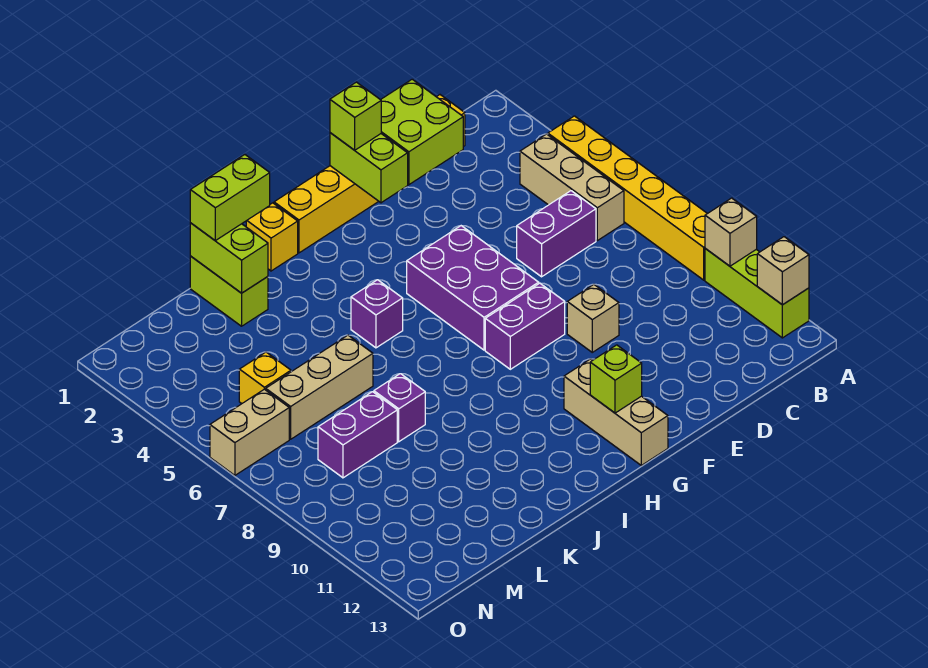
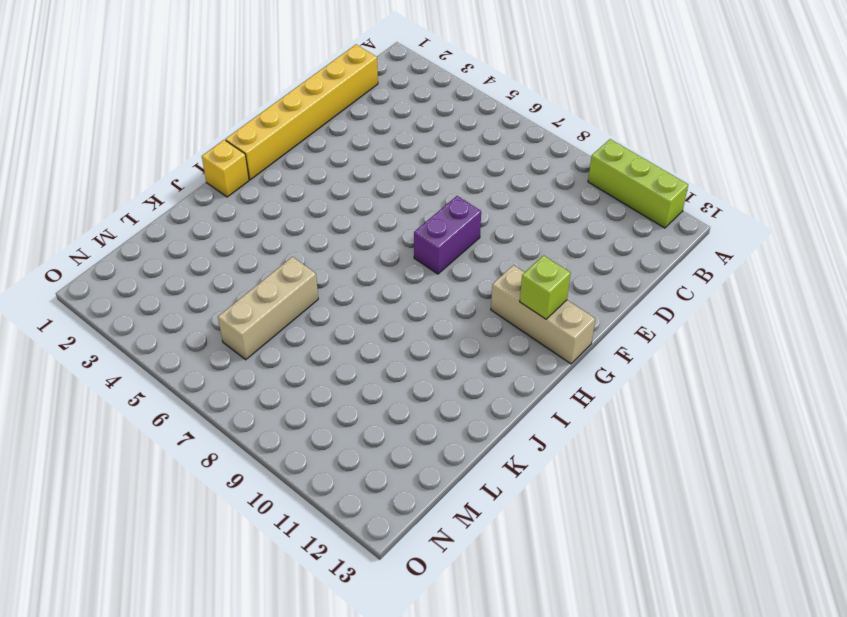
none -> yellow brick A4:A9 level 1
none -> tan brick B4:B6 level 1
none -> purple brick C6:D6 level 1

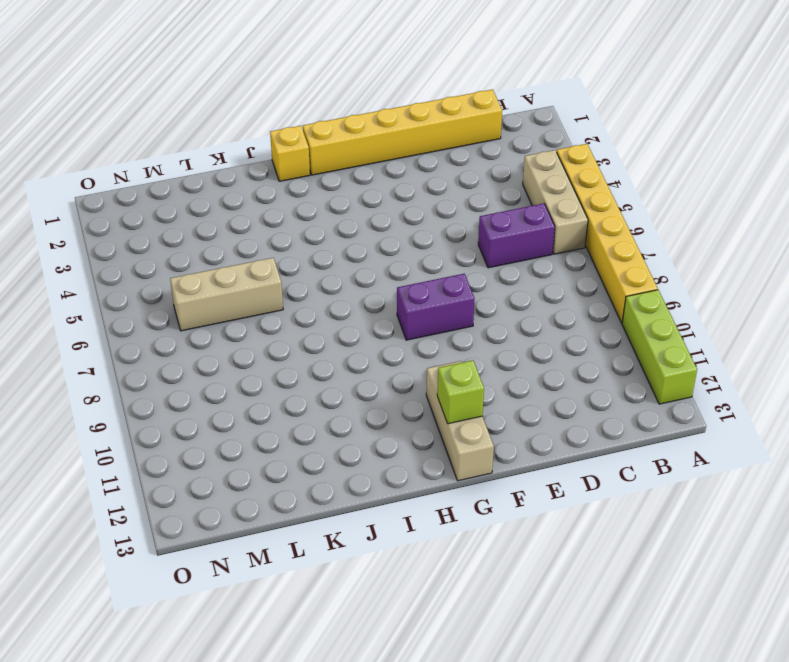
none -> tan brick E9 level 1
none -> purple brick F5:G7 level 1
none -> purple brick I5 level 1

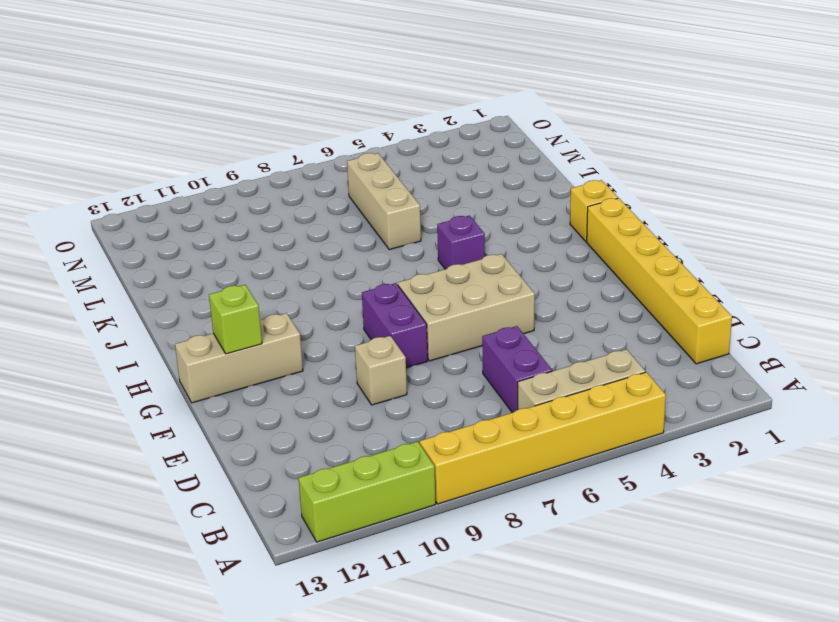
tan brick F5:G7 level 1 -> purple brick F5:G7 level 1
none -> lime brick K1:K2 level 1
none -> purple brick K8 level 1
none -> purple brick L8:M8 level 1

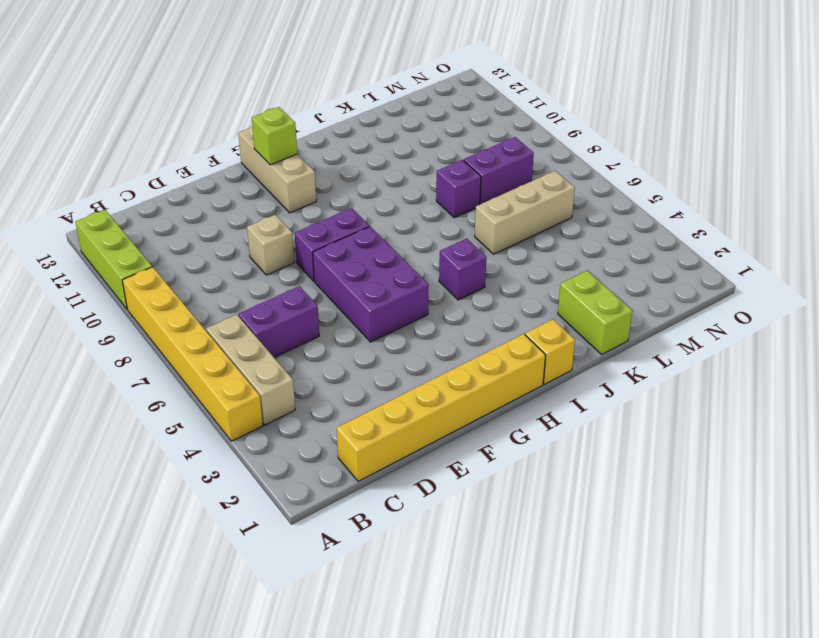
none -> yellow brick M5 level 1
none -> tan brick N6:O6 level 1
none -> tan brick A10 level 2

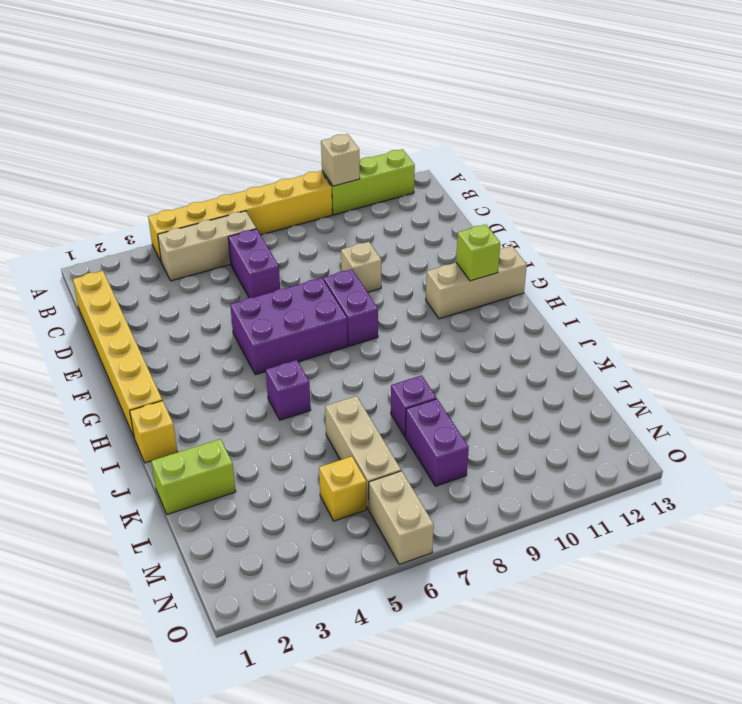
none -> tan brick A12 level 2
none -> lime brick D1:E2 level 2
none -> lime brick F1:F2 level 2

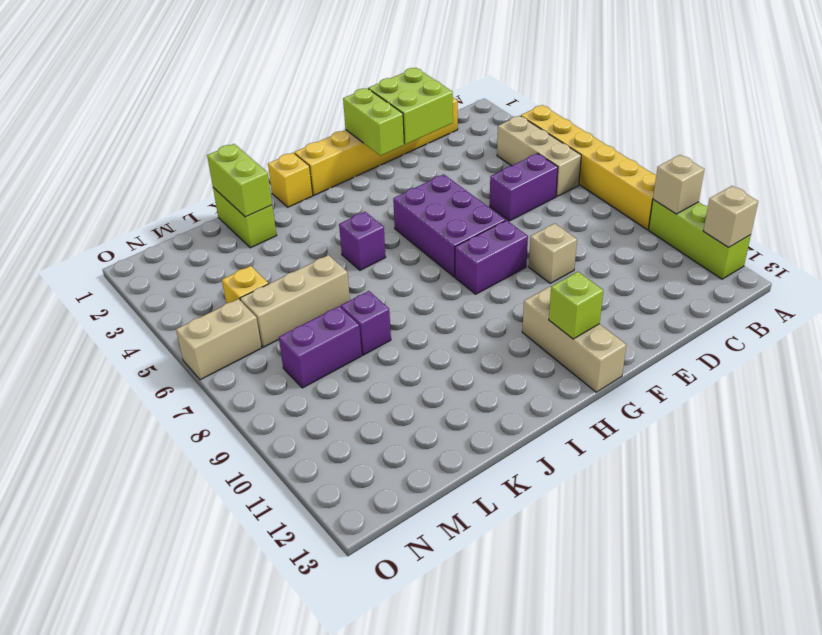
none -> lime brick F1 level 3
none -> lime brick J1:K1 level 3

